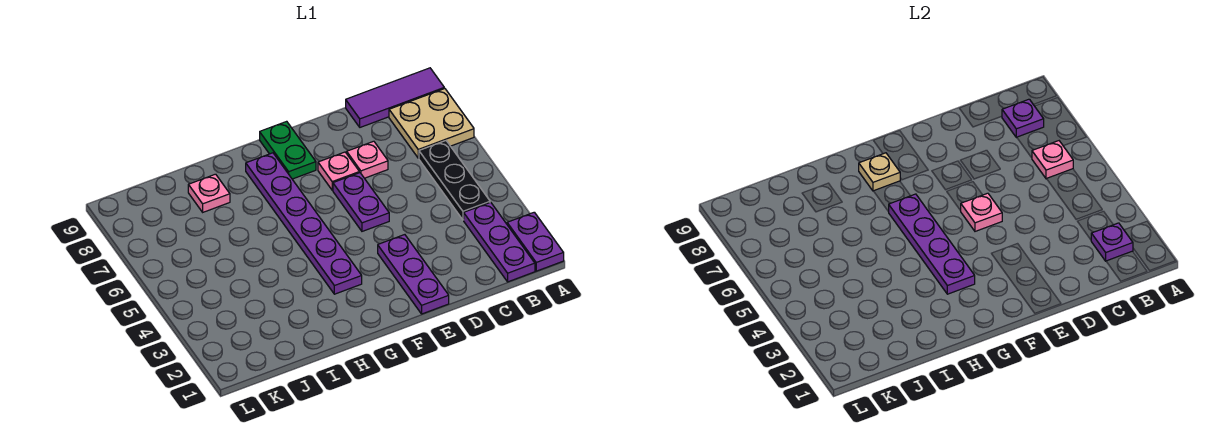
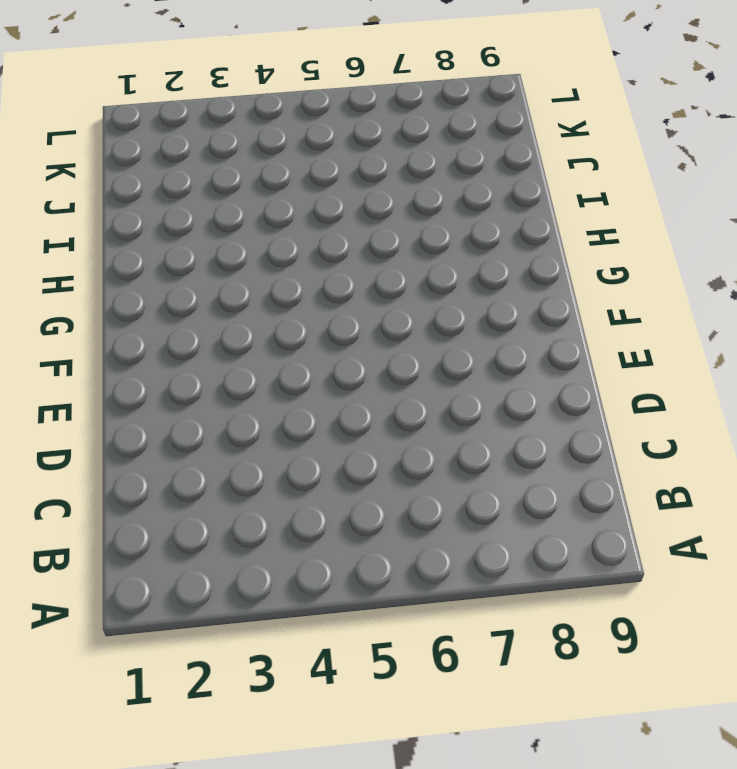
none -> purple plate A1:A2 level 1
none -> tan plate A7:B8 level 1
none -> purple tile A9:C9 level 1

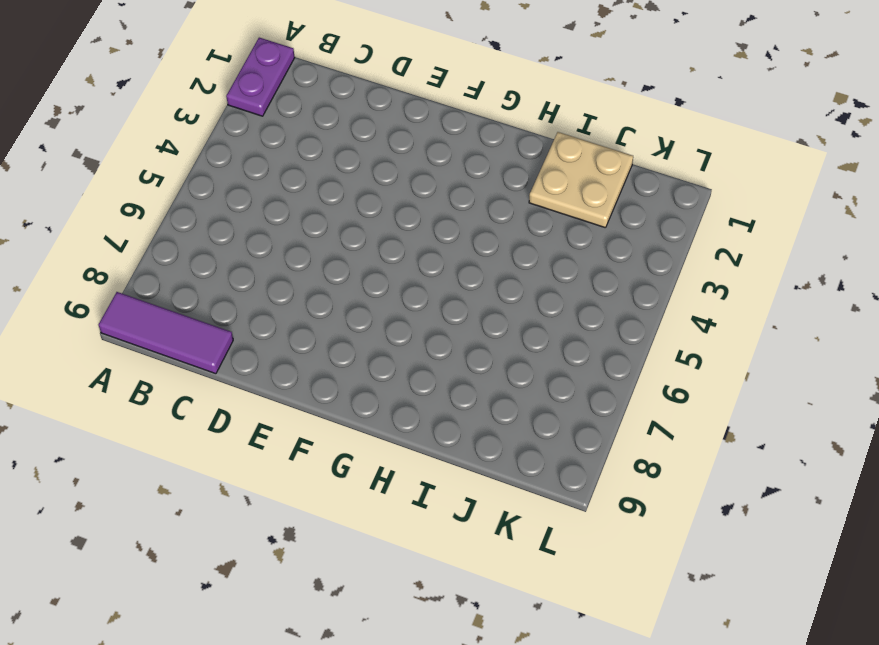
tan plate I1:J2 level 1 -> tan plate A7:B8 level 1
none -> purple plate B1:B3 level 1
none -> black plate B4:B6 level 1
none -> pink plate D7 level 1

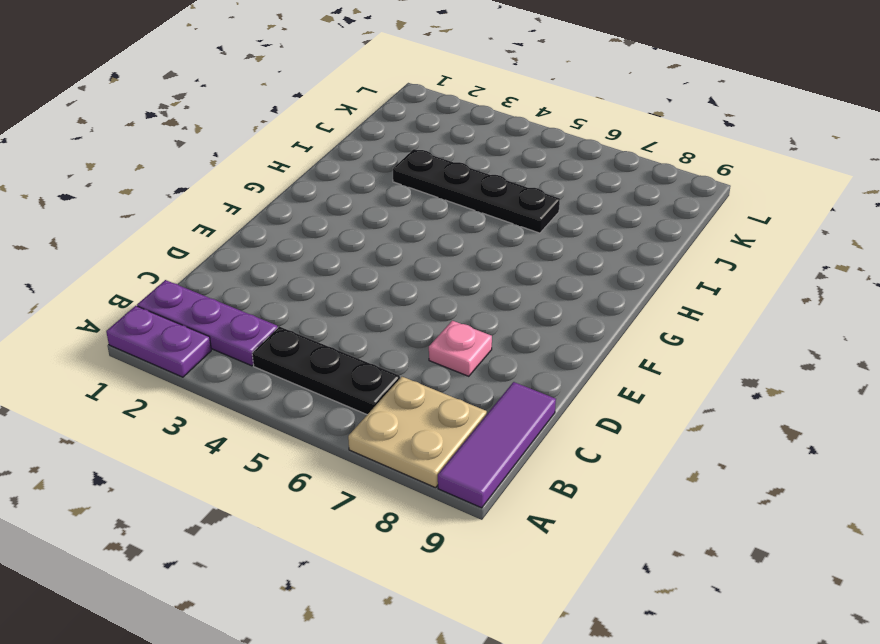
black plate I3:I6 level 1 -> none
none -> purple plate E1:E3 level 1
none -> purple plate E5:E6 level 1
none -> pink plate E7 level 1

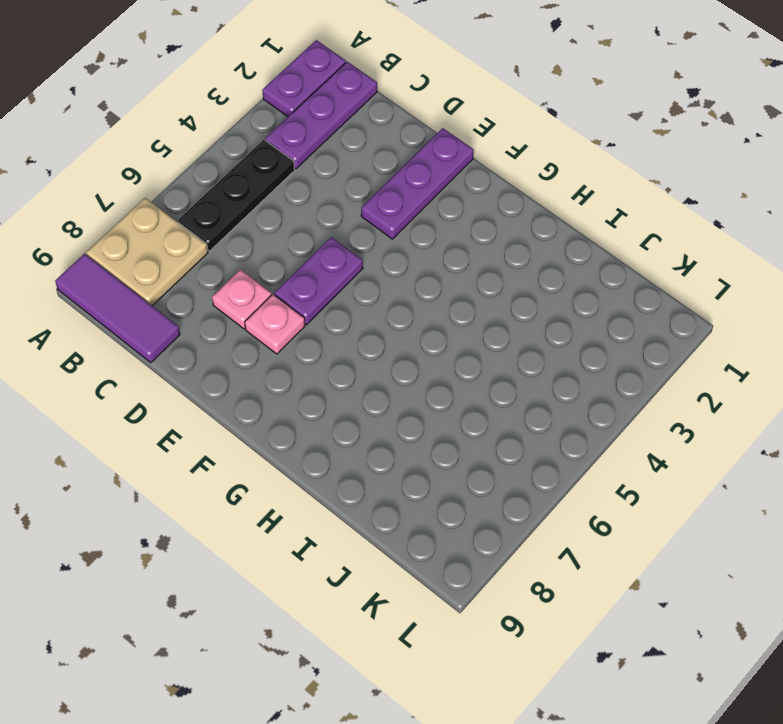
none -> green plate F8:F9 level 1
none -> purple plate G3:G8 level 1
none -> pink plate I8 level 1

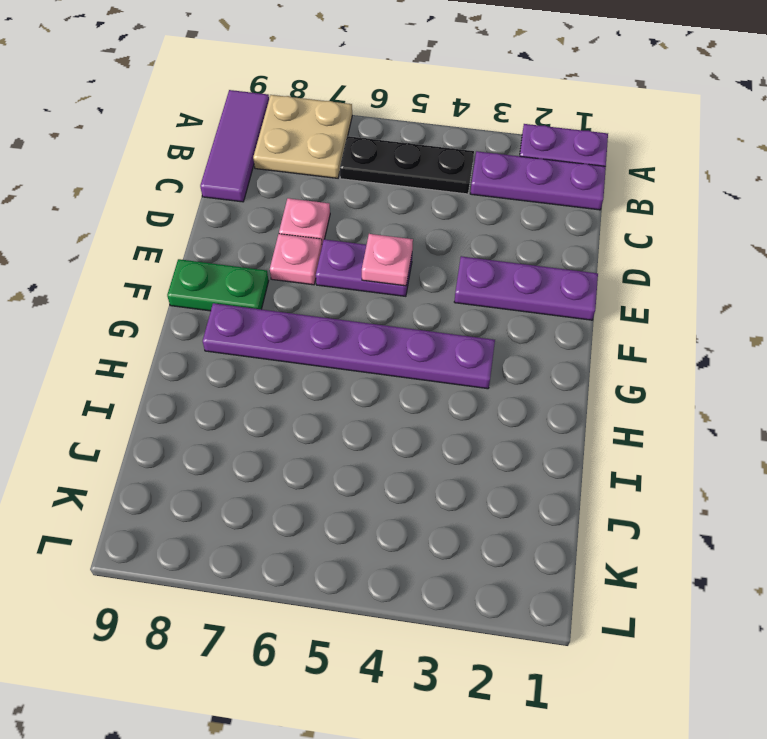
none -> pink plate I8 level 1
none -> purple plate B2 level 2
none -> pink plate B6 level 2

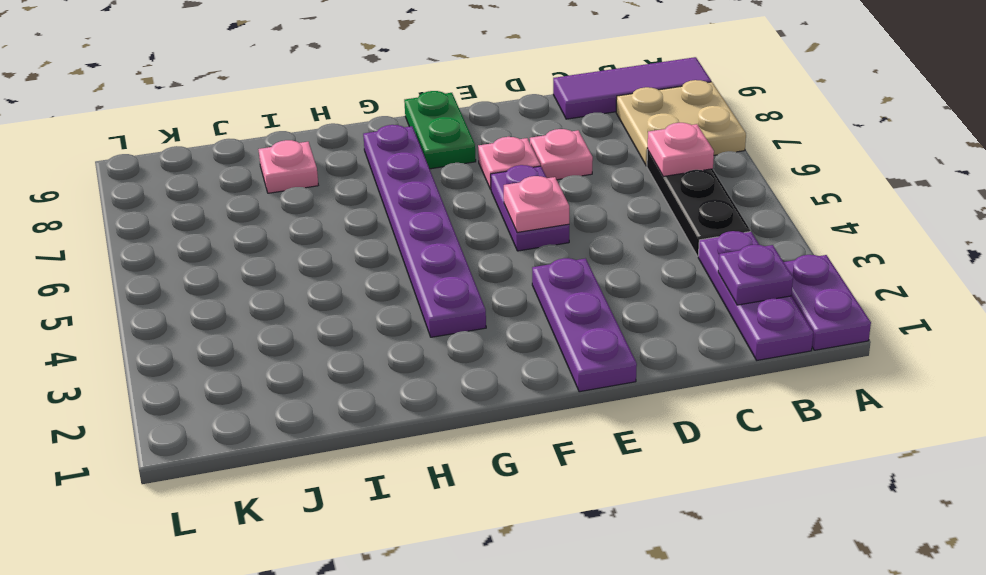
none -> purple plate B8 level 2
none -> purple plate G3:G6 level 2
none -> tan plate G8 level 2

